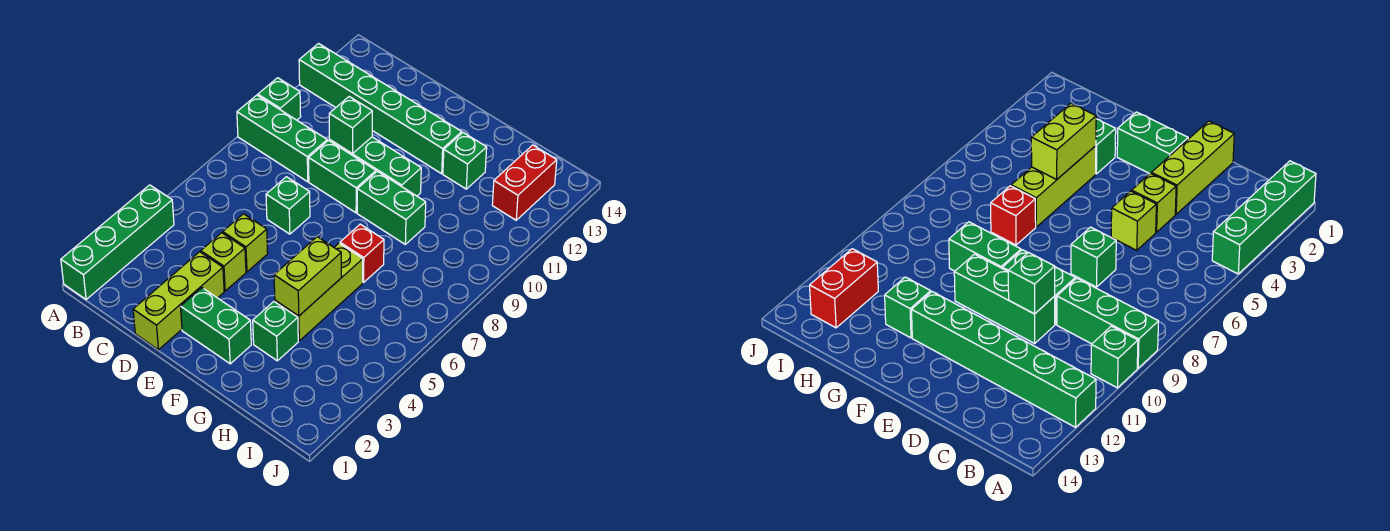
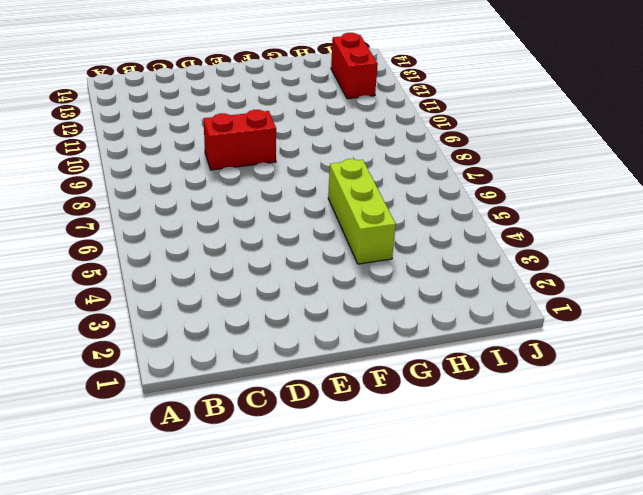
red brick D9:E9 level 1 -> green brick D9:E9 level 1
none -> green brick A1:A4 level 1
none -> green brick A9:C9 level 1
none -> green brick A10 level 1

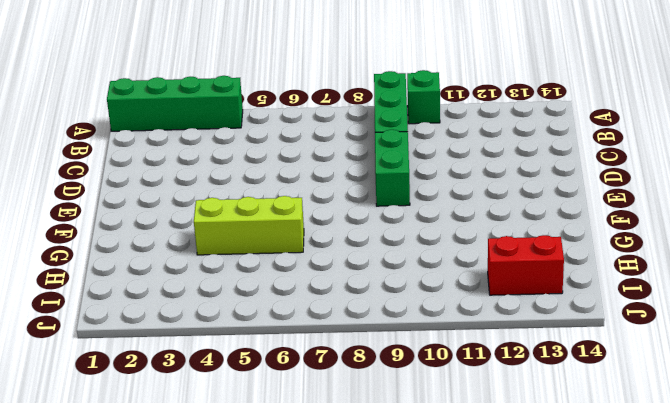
none -> green brick A12:F12 level 1
none -> lime brick D1:D3 level 1
none -> lime brick D4 level 1

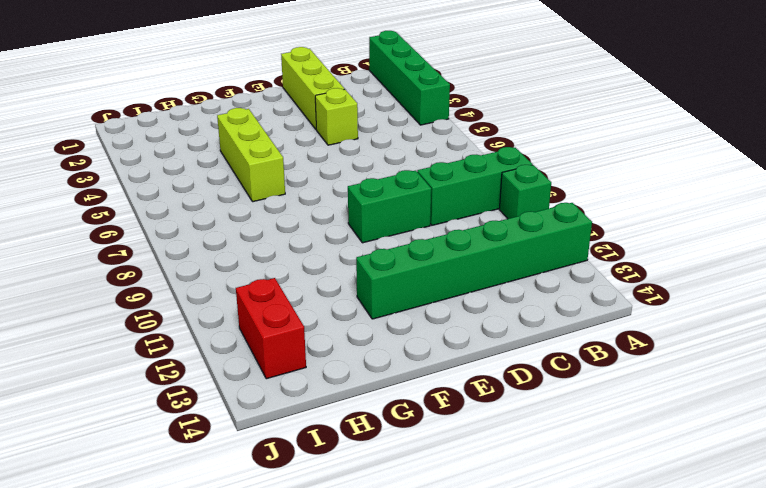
none -> lime brick D5 level 1
none -> green brick D7 level 1
none -> green brick D10:F10 level 1

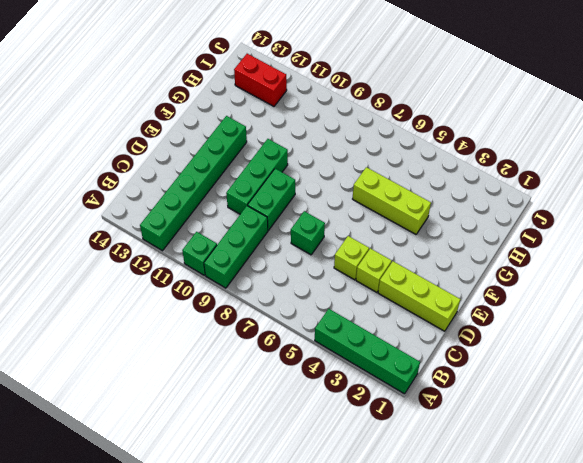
none -> green brick E2:F2 level 1
none -> green brick F9:G9 level 1
none -> green brick G3 level 1

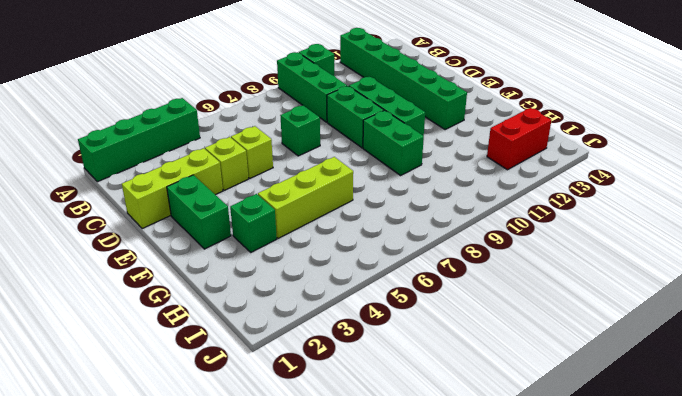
none -> red brick G7 level 1
none -> green brick G12 level 1
none -> green brick D10 level 2

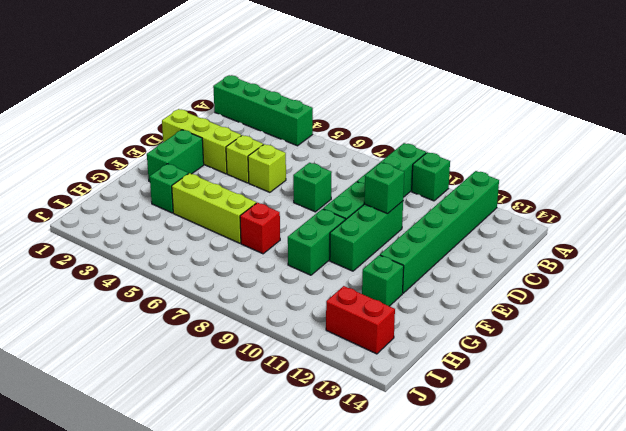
none -> lime brick G4:G5 level 2

